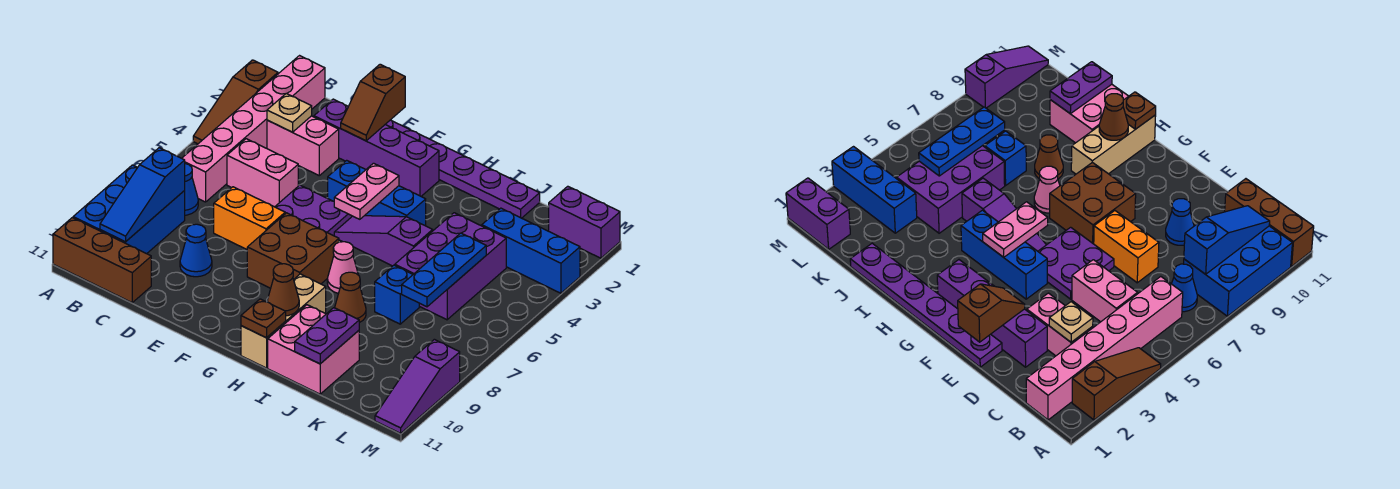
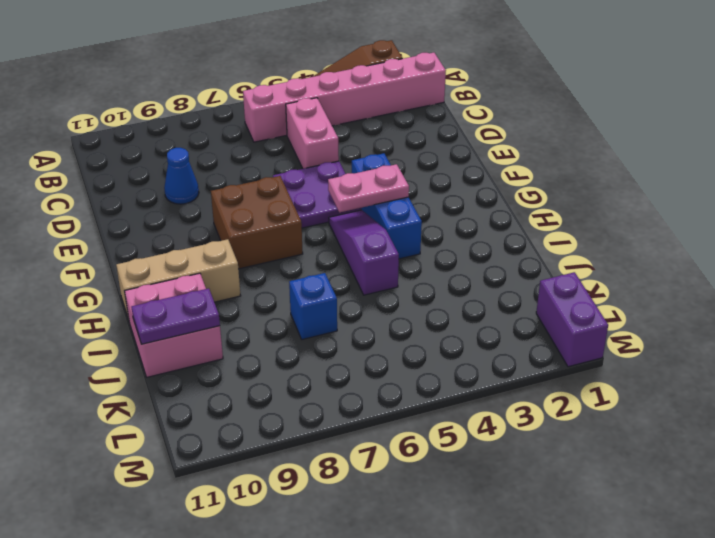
none -> blue brick A8:B10 level 1
none -> brown brick A11:C11 level 1
none -> blue cone B7 level 1
none -> pink brick C3:D3 level 1

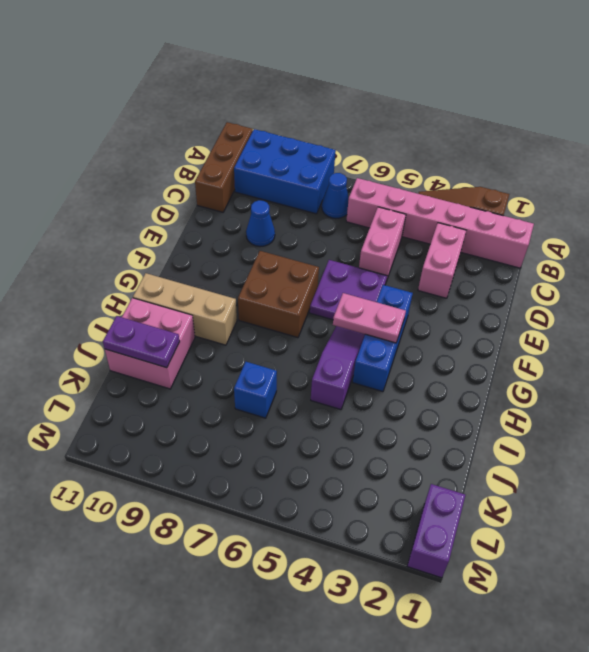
none -> purple brick D2:G2 level 1
none -> orange brick D7:E7 level 1
none -> purple plate E1:J1 level 1
none -> pink cone H7 level 1

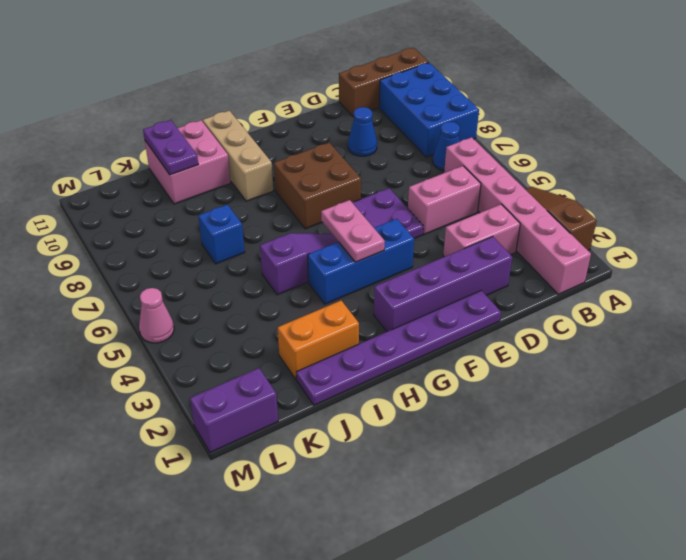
orange brick I2:J2 level 1 -> orange brick D7:E7 level 1
pink cone M5 level 1 -> pink cone H7 level 1
none -> brown cone I8 level 1
none -> purple brick J4:K6 level 1
none -> blue brick K3:M3 level 1
none -> purple slope M9:M11 level 1 top 9

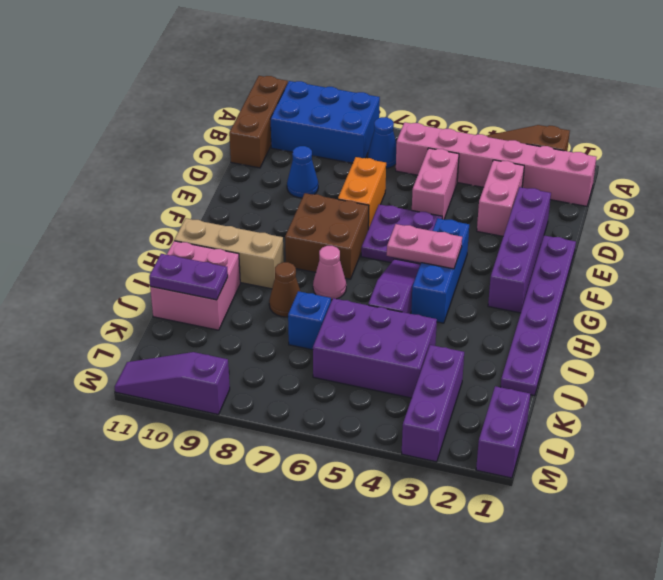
purple brick K3:M3 level 1 -> blue brick K3:M3 level 1
none -> blue slope B8:B10 level 2 top 8
none -> tan plate C3 level 2
none -> brown slope E1:E2 level 2 top 1
none -> brown cone H10 level 2

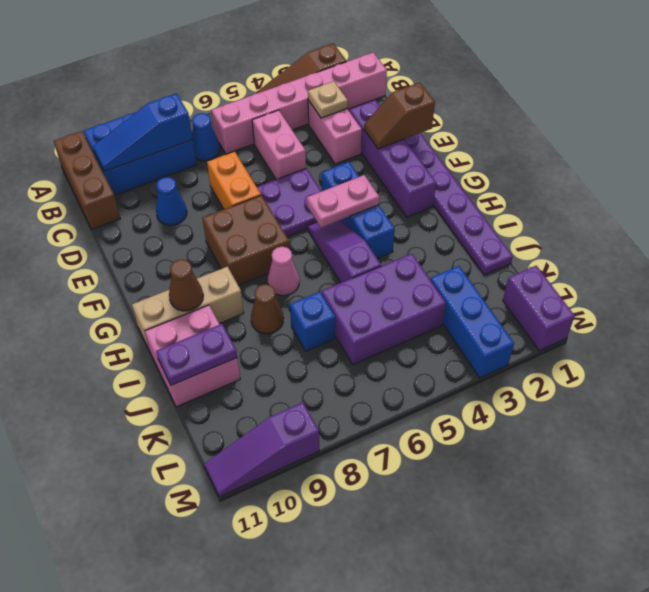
none -> brown plate H11 level 2
none -> blue plate K5:K7 level 2

